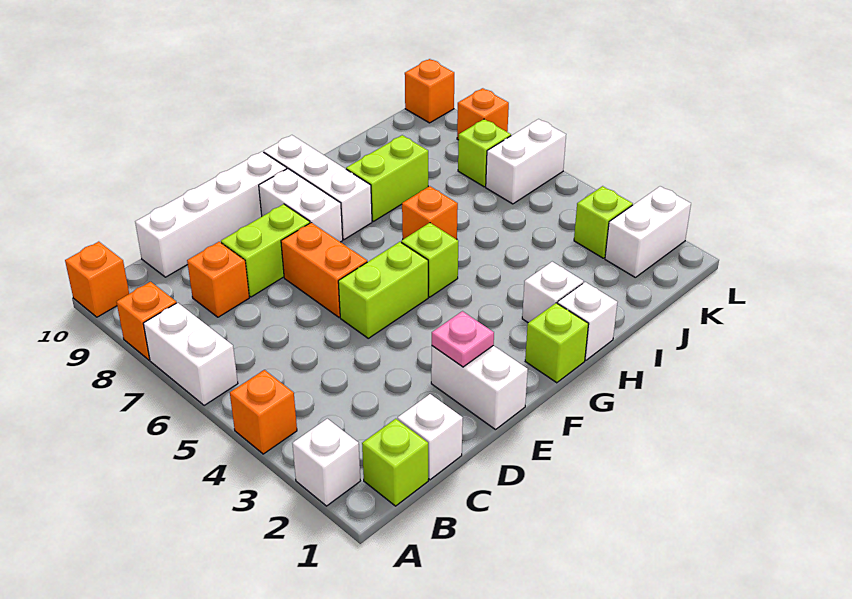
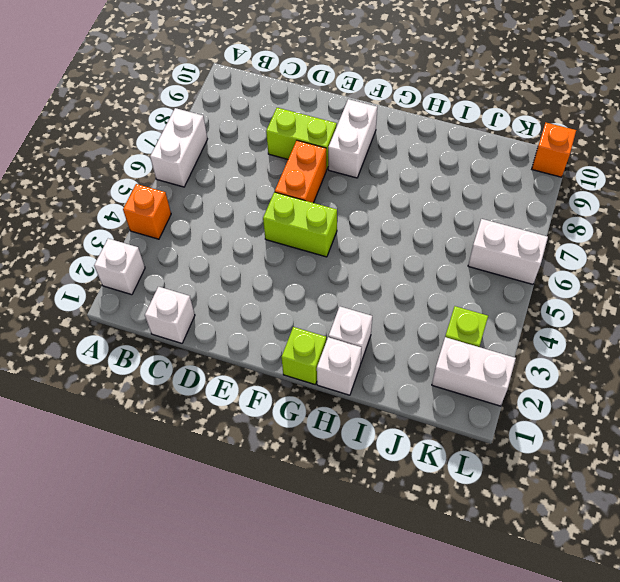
none -> orange brick A8 level 1
none -> orange brick A10 level 1
none -> lime brick B1 level 1

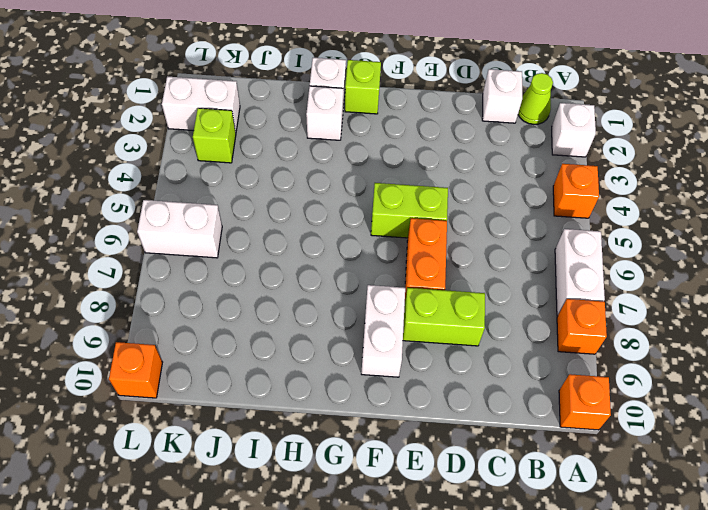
lime cone B1 level 1 -> lime brick B1 level 1
none -> orange brick C8 level 1
none -> white brick C10:F10 level 1
none -> white brick E1:E2 level 1

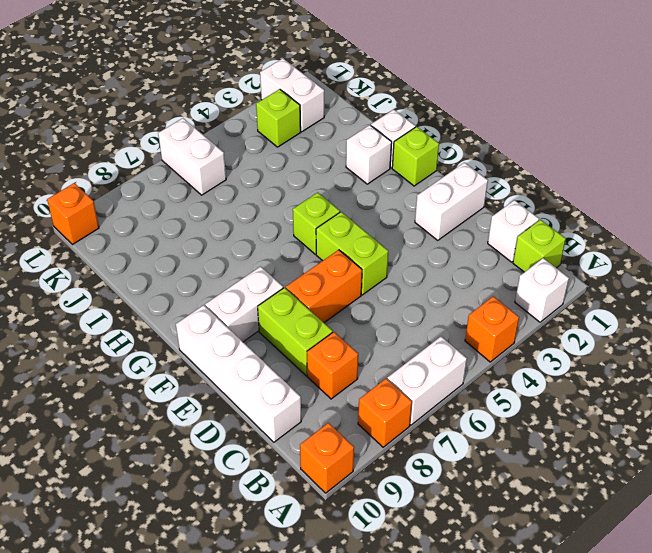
none -> white brick G8:G10 level 1
none -> orange brick H6 level 1
none -> lime brick H8:I8 level 1

